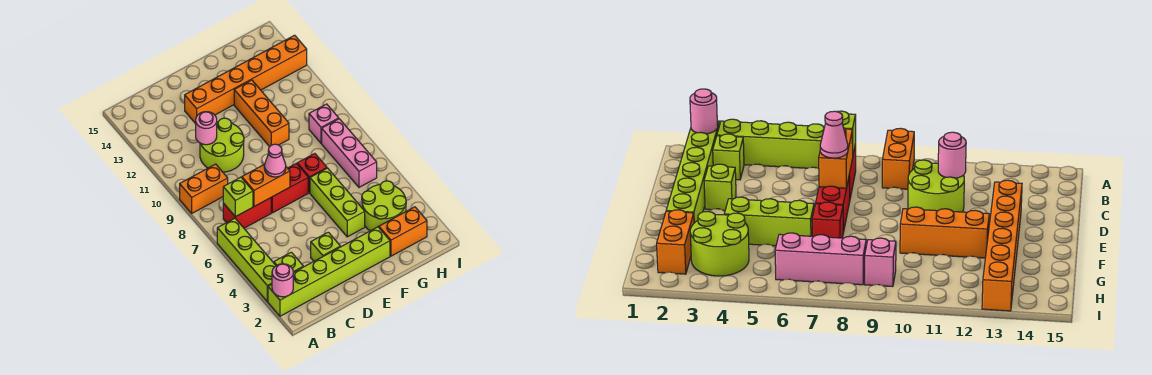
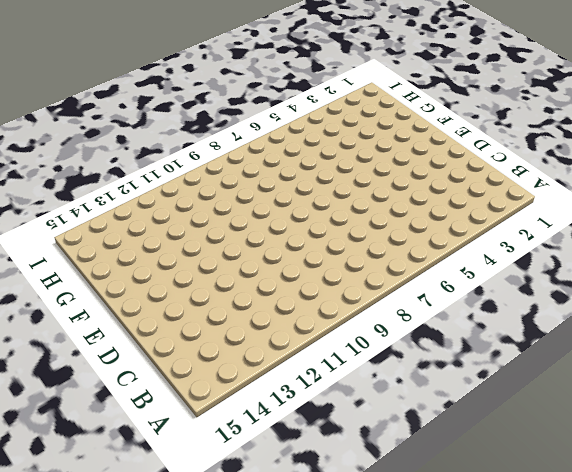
none -> lime brick A2:F2 level 1
none -> lime brick A3:A6 level 1
none -> orange brick A9:B9 level 1

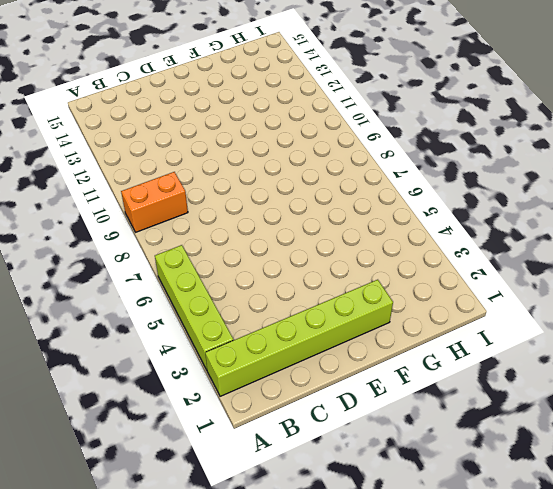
none -> lime brick B3 level 1
none -> red brick B7:C7 level 1
none -> lime round brick C10:D11 level 1

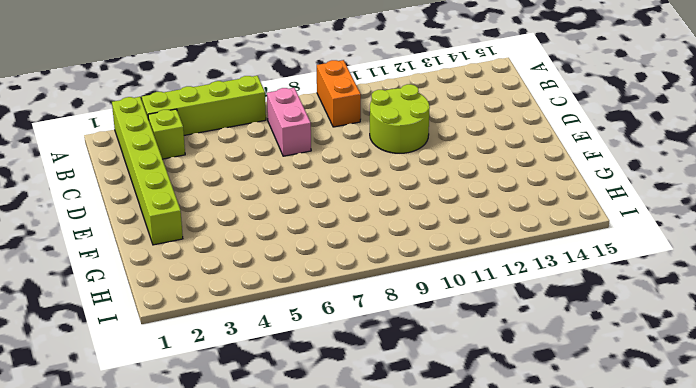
pink brick B7:C7 level 1 -> red brick B7:C7 level 1
none -> lime brick D3 level 1
none -> red brick D7:E7 level 1
none -> orange brick D13:I13 level 1

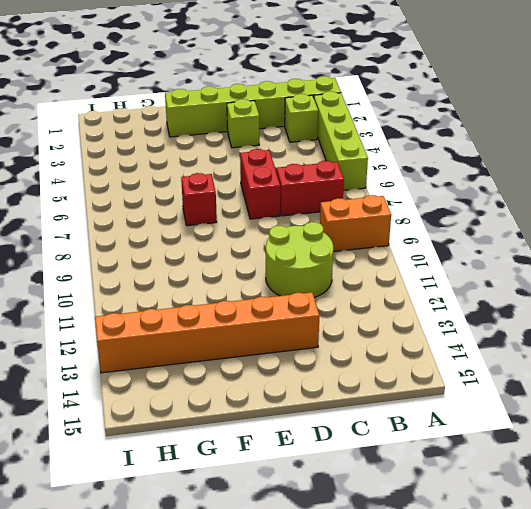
red brick D6:D7 level 1 -> red brick D7:E7 level 1
none -> lime brick F4:F6 level 1
none -> orange brick F10:F12 level 1
none -> orange brick G2:H2 level 1

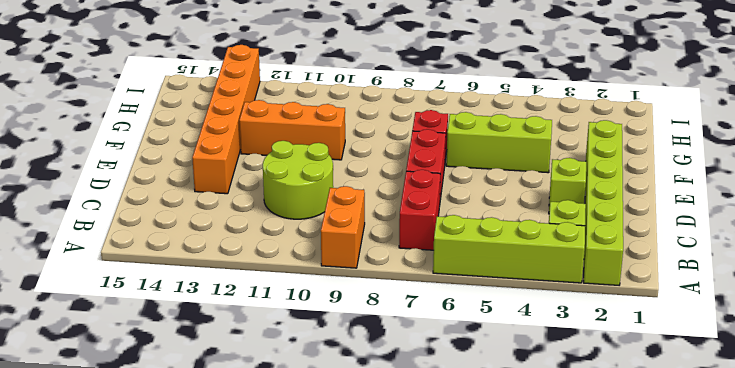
none -> orange brick G2:H2 level 1
none -> lime round brick G3:H4 level 1
none -> pink brick H6:H8 level 1

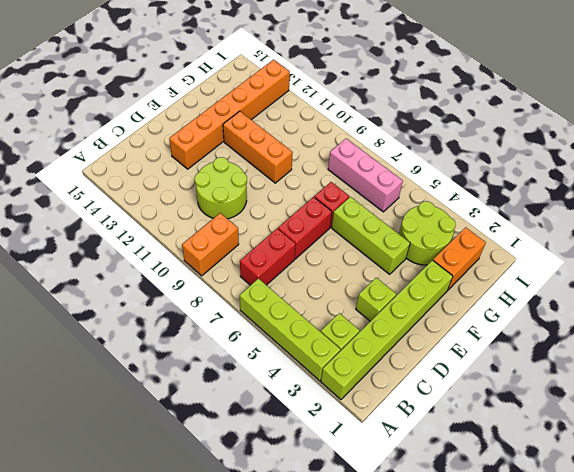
none -> pink brick H9 level 1
none -> pink round brick A2 level 2
none -> lime brick B7 level 2

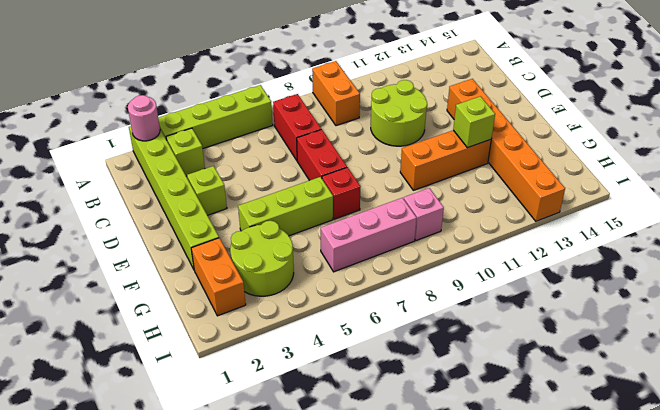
lime brick F12 level 2 -> lime brick B7 level 2
none -> orange brick C7:D7 level 2
none -> pink round brick C11 level 2
none -> pink cone D7 level 3

